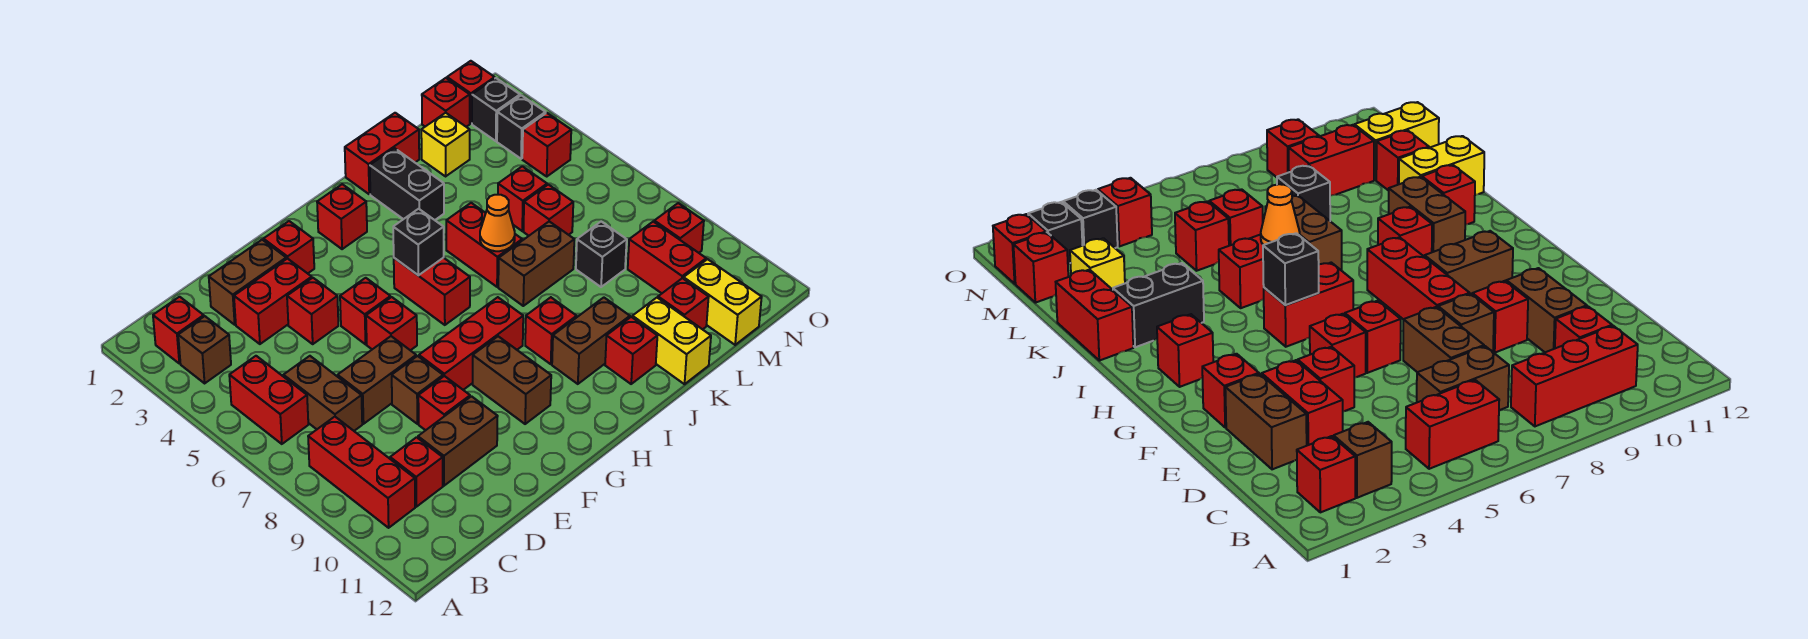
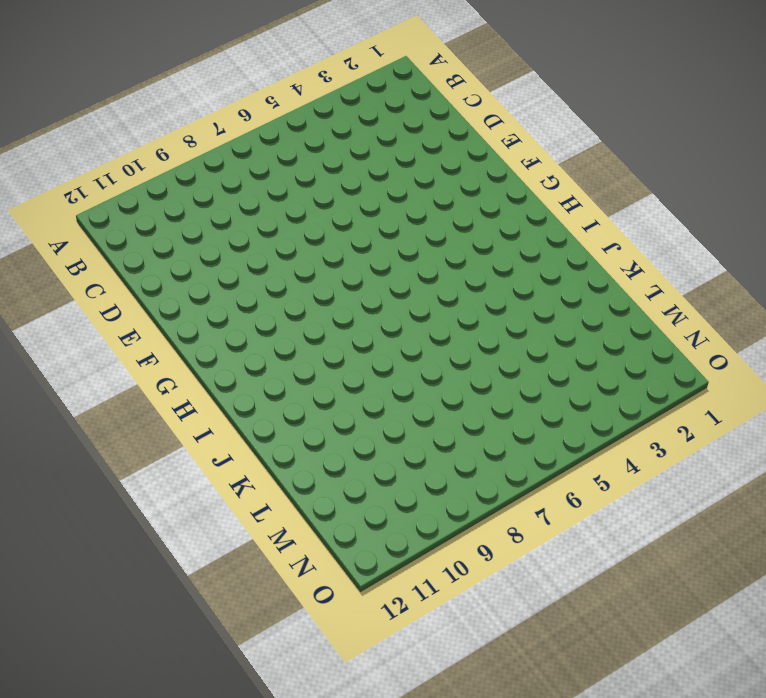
none -> red brick B2 level 1
none -> brown brick B3 level 1
none -> red brick B5:B6 level 1
none -> red brick B8:B10 level 1

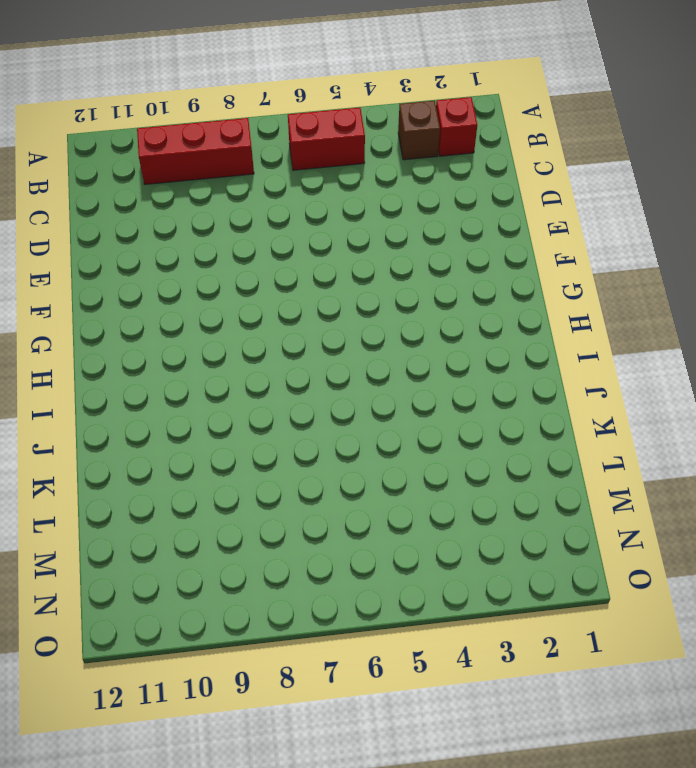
none -> brown brick C6:C7 level 1
none -> red brick C10 level 1
none -> brown brick D2:E2 level 1
none -> red brick D3:E3 level 1

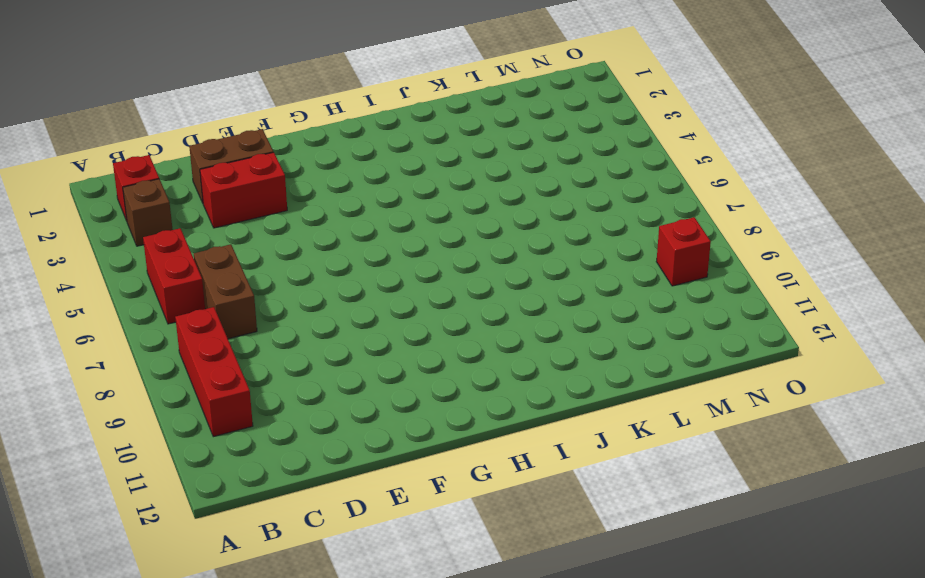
none -> red brick C10 level 1
none -> brown brick D7:E7 level 1
none -> brown brick D10:E10 level 1
none -> red brick E4 level 1

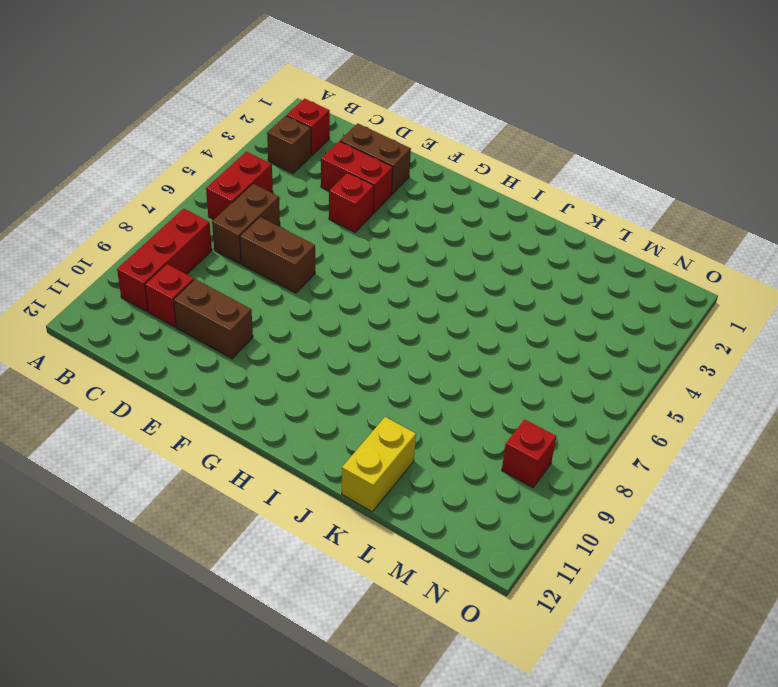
none -> brown brick E8 level 1
none -> red brick E9 level 1
none -> red brick F2 level 1
none -> red brick F5 level 1

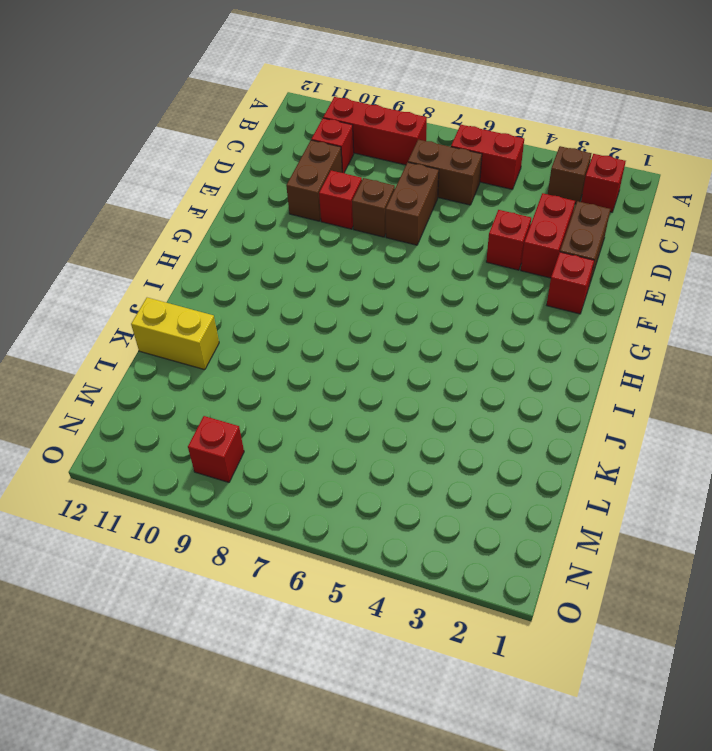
none -> red brick F5 level 1
none -> red brick F6 level 1
none -> red brick F8:H8 level 1
none -> brown brick G9:G10 level 1

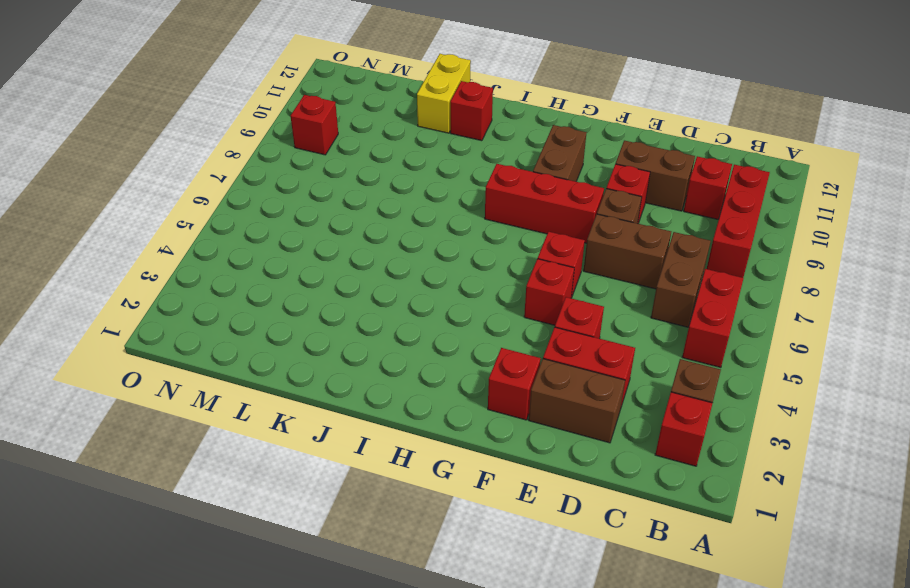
none -> red brick H2 level 1
none -> red brick H5:H6 level 1
none -> red brick I9 level 1
none -> brown brick I10:J10 level 1

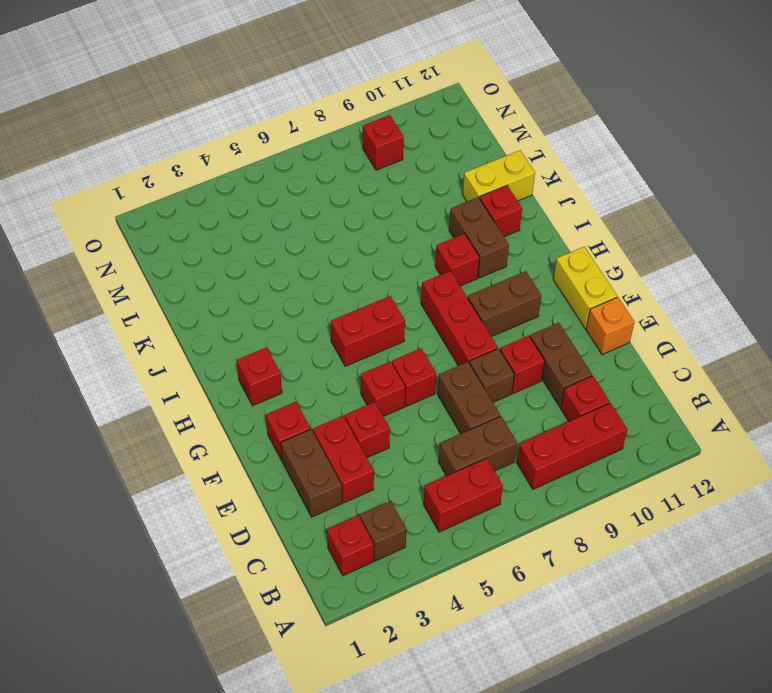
orange brick E12 level 1 -> none
yellow brick F12:G12 level 1 -> yellow brick M11:M12 level 1
none -> red brick J1:K1 level 1
none -> black brick J2:J3 level 1
none -> red brick J5:J6 level 1
none -> brown brick J7:K7 level 1

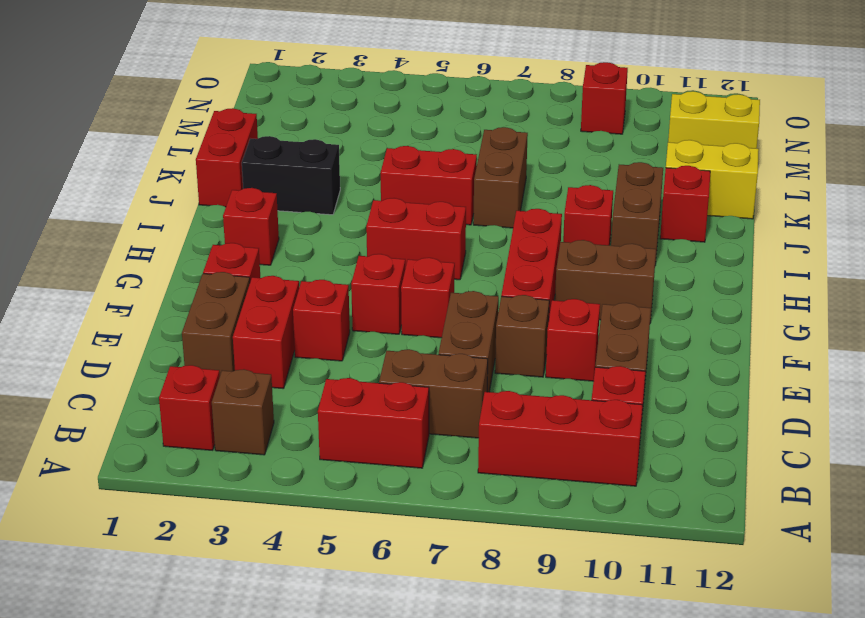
none -> yellow brick L2 level 1
none -> red brick L5 level 1
none -> red brick L6 level 1
none -> black brick L8 level 1

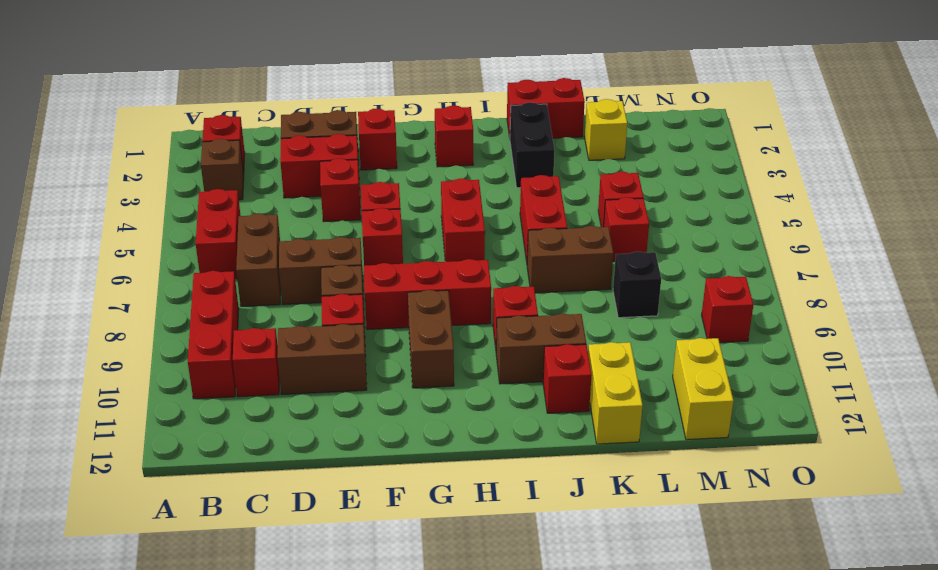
none -> red brick L11 level 1
none -> red brick M1 level 1
none -> red brick M9:M10 level 1
none -> red brick N1 level 1

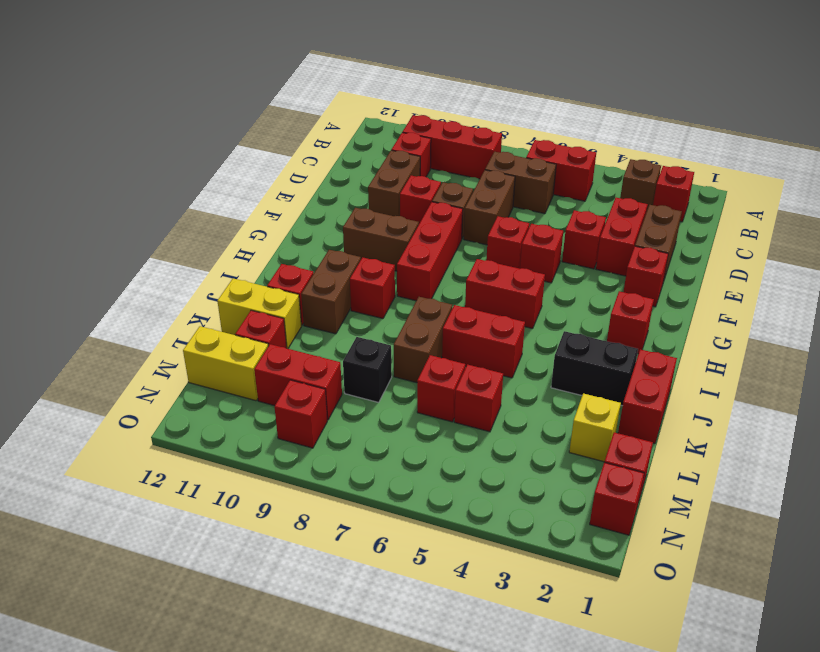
none -> black brick N2 level 1
none -> black brick N3 level 1
none -> red brick N4 level 1
none -> black brick H5 level 2

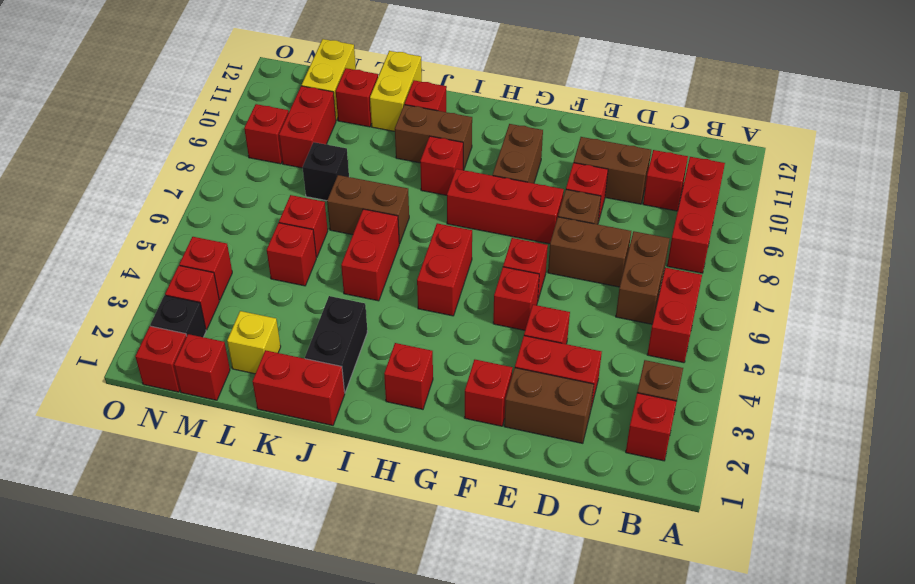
red brick N3 level 1 -> black brick N3 level 1
none -> black brick H5 level 2
none -> orange cone J6 level 2

